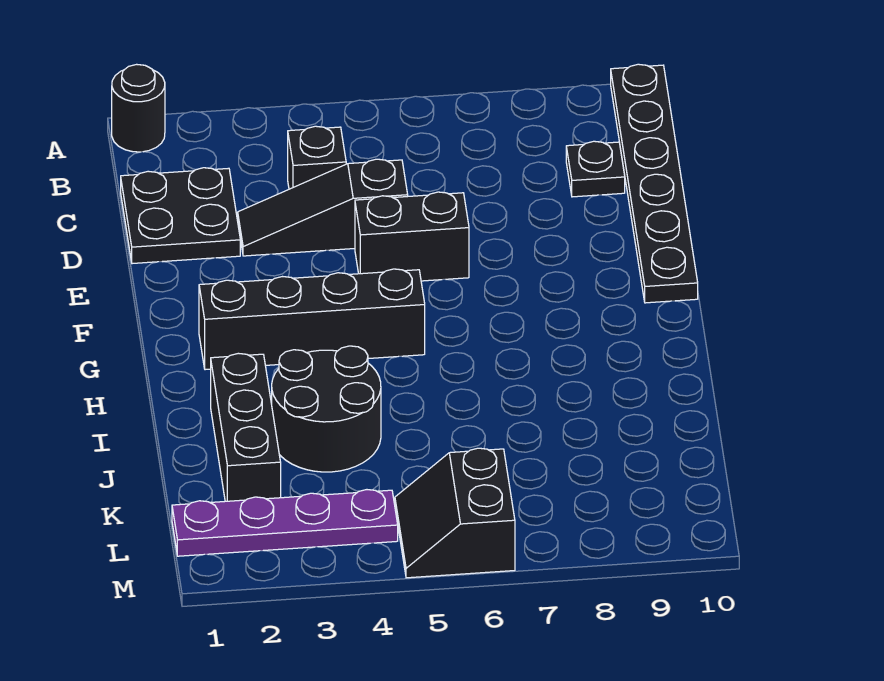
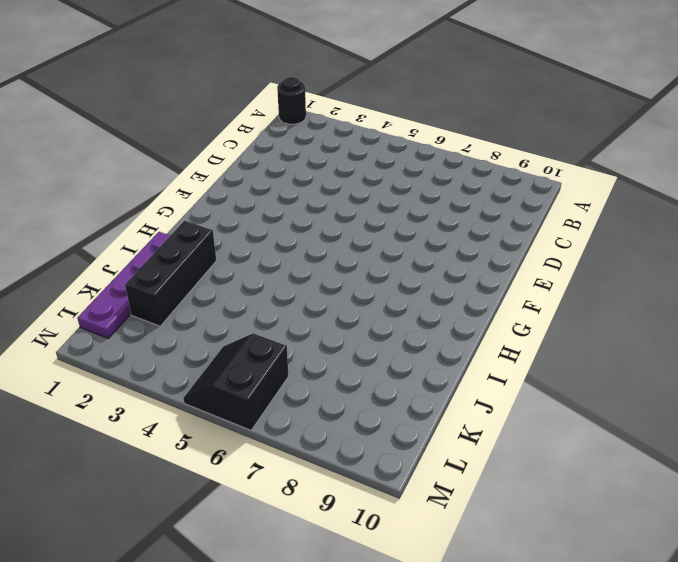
purple plate I1:L1 level 1 -> purple plate L1:L4 level 1
none -> black plate A10:F10 level 1
none -> black plate C1:D2 level 1
none -> black brick C4 level 1

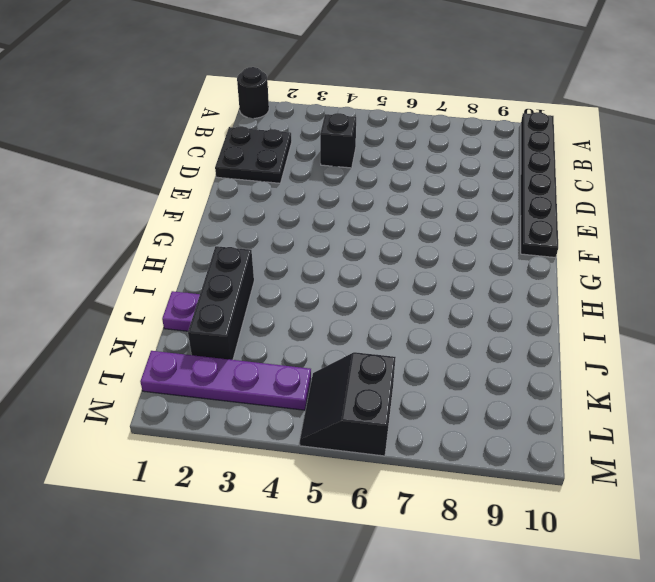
purple plate J1 level 1 -> none
none -> black plate C9 level 1
none -> black slope D3:D5 level 1 top 5
none -> black brick E5:E6 level 1

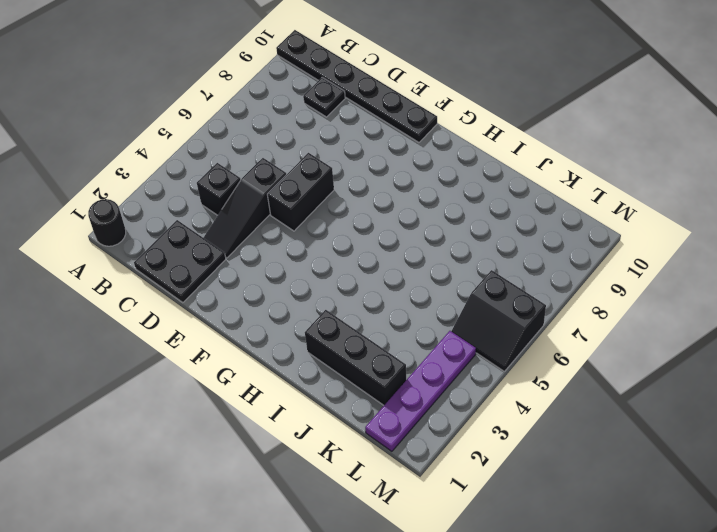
none -> black brick G2:G5 level 1
none -> black round brick I3:J4 level 1

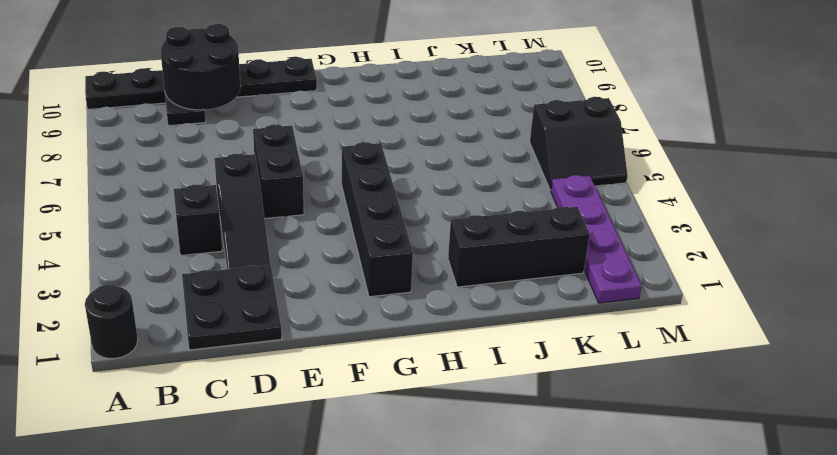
black round brick C9:D10 level 2 -> black round brick I3:J4 level 1

